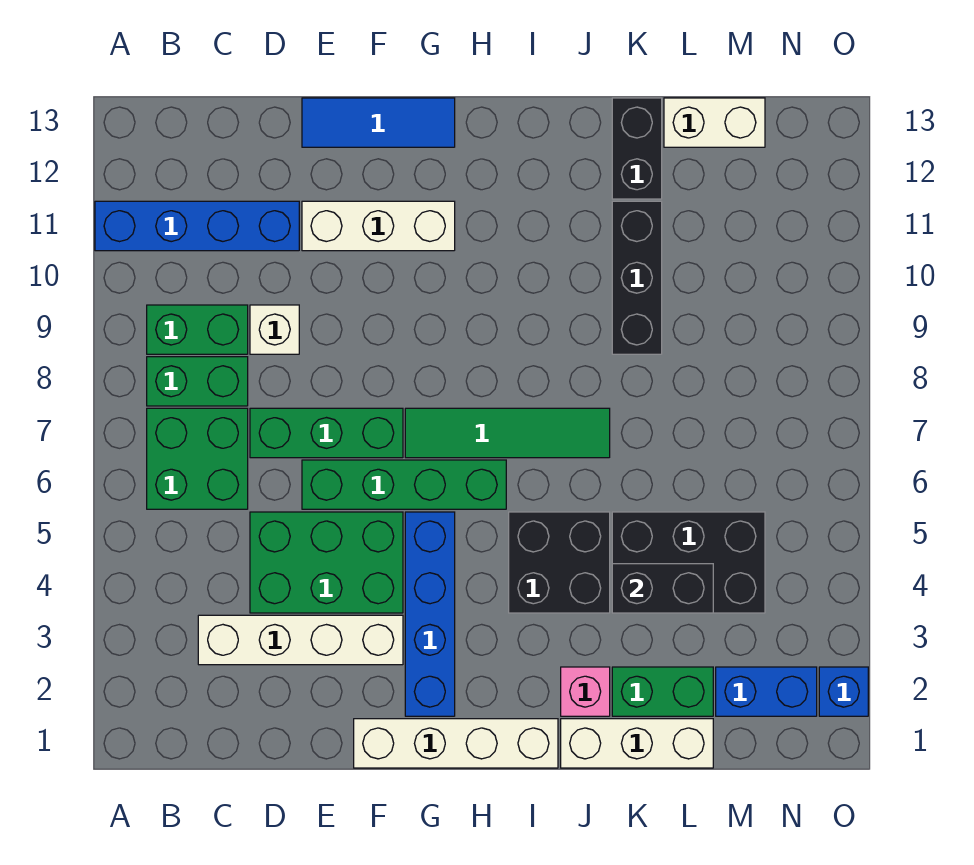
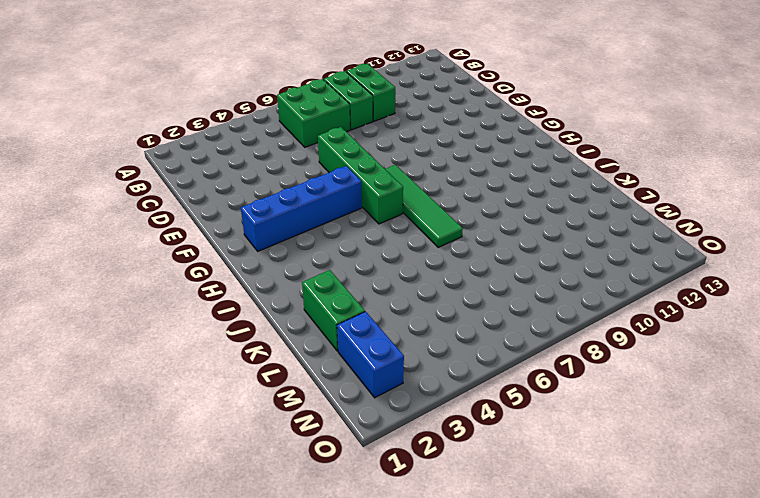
none -> blue brick A11:D11 level 1
none -> white brick C3:F3 level 1
none -> green brick D4:F5 level 1

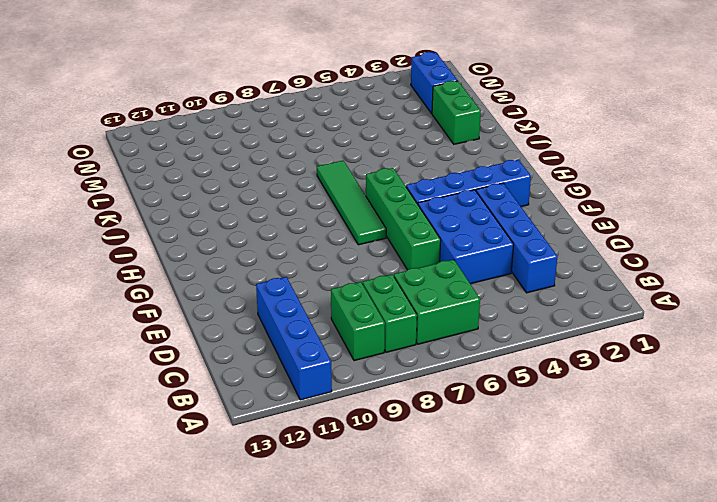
blue brick C3:F3 level 1 -> white brick C3:F3 level 1
blue brick D4:F5 level 1 -> green brick D4:F5 level 1
none -> green brick D7:F7 level 1
none -> white brick D9 level 1
none -> white brick E11:G11 level 1

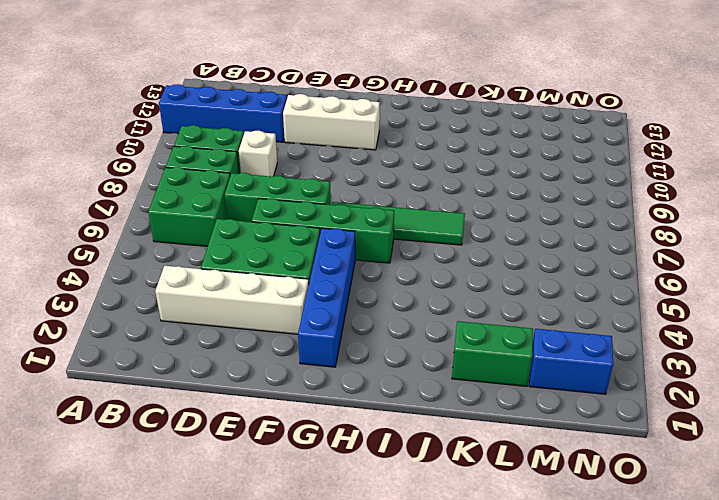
none -> blue tile E13:G13 level 1
none -> white brick F1:I1 level 1
none -> black brick I4:J5 level 1

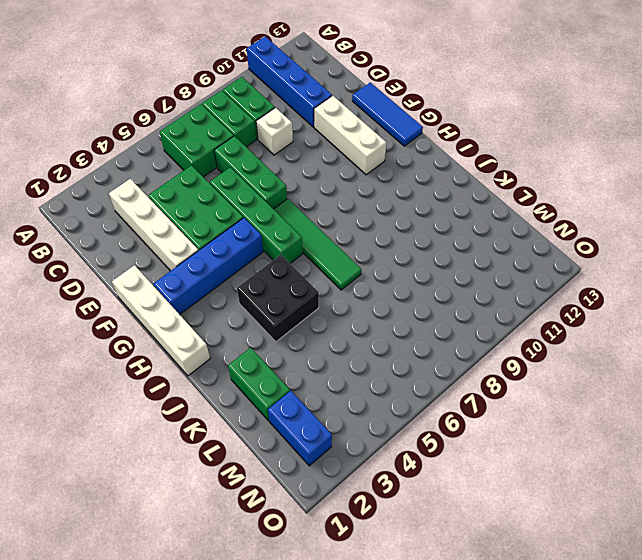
none -> white brick J1:L1 level 1
none -> pink brick J2 level 1
none -> black brick K4:M5 level 1

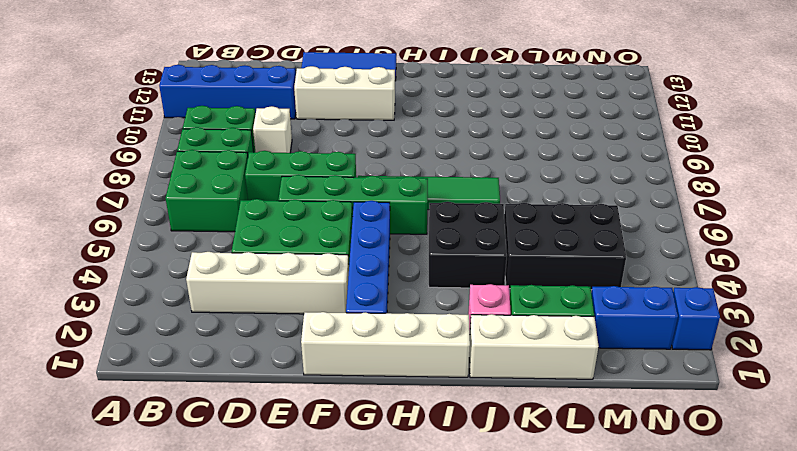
none -> black brick K9:K11 level 1
none -> black brick K12:K13 level 1
none -> white brick L13:M13 level 1

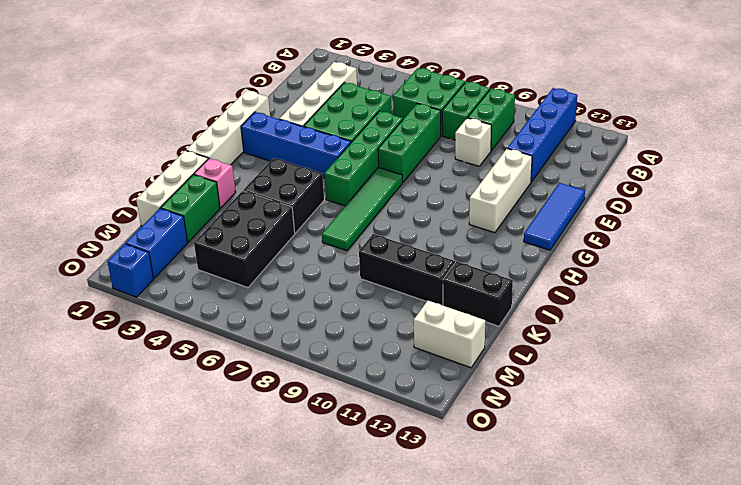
white brick M12:M13 level 1 -> white brick L13:M13 level 1
none -> black brick K4:L4 level 2

